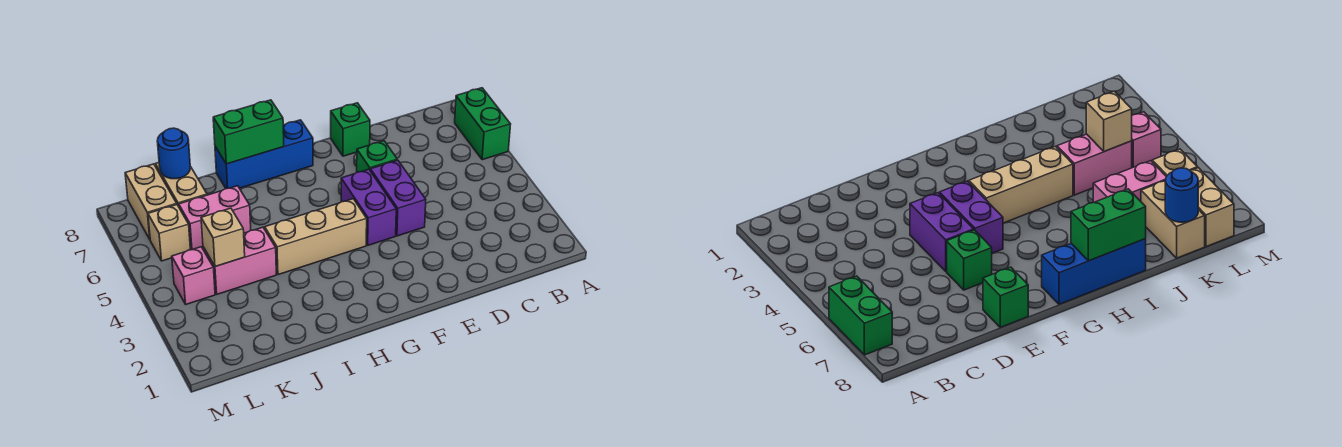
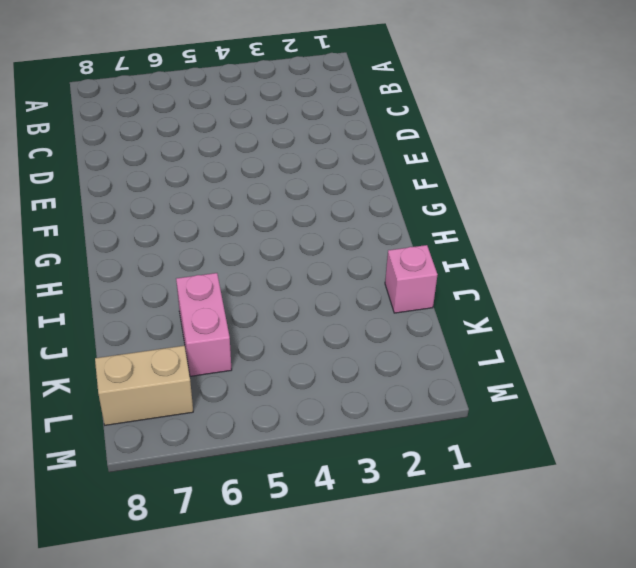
pink brick J1 level 1 -> pink brick L4 level 1
none -> green brick A6:A7 level 1
none -> purple brick E4:E5 level 1
none -> green brick E6 level 1

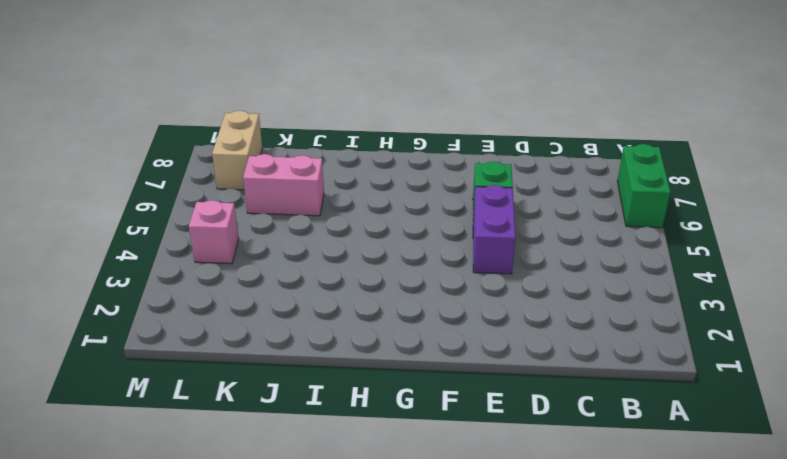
none -> green brick E8 level 1
none -> purple brick F4:F5 level 1
none -> tan brick G4:I4 level 1

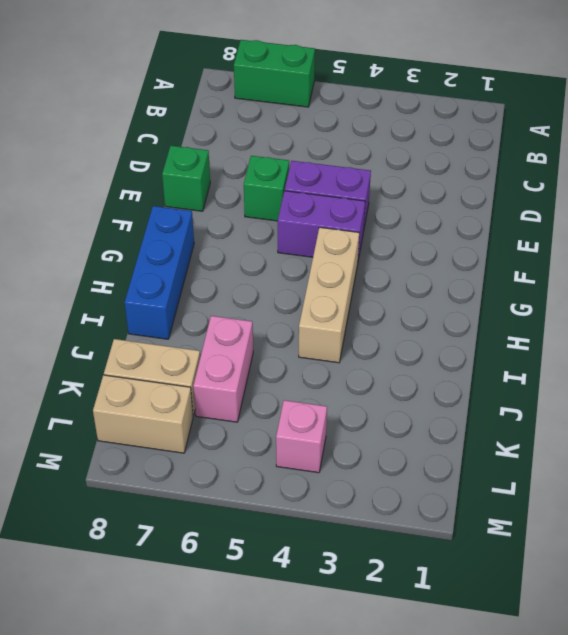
none -> pink brick J4:K4 level 1
none -> tan brick L6 level 1
none -> green brick H8:I8 level 2

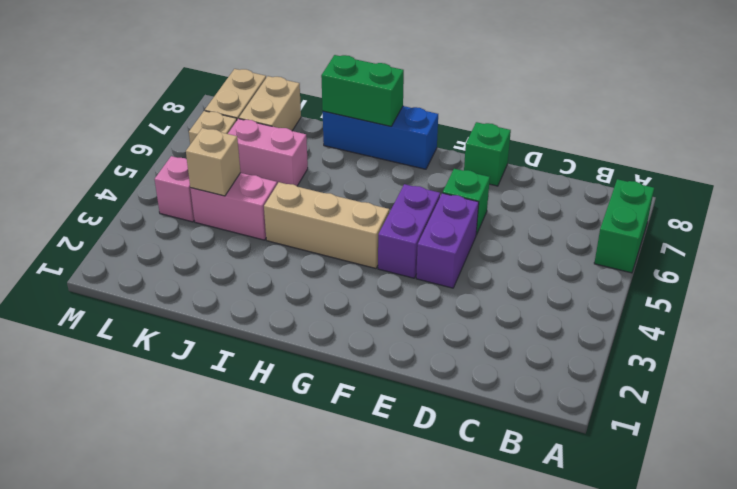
none -> blue round brick K8 level 2

